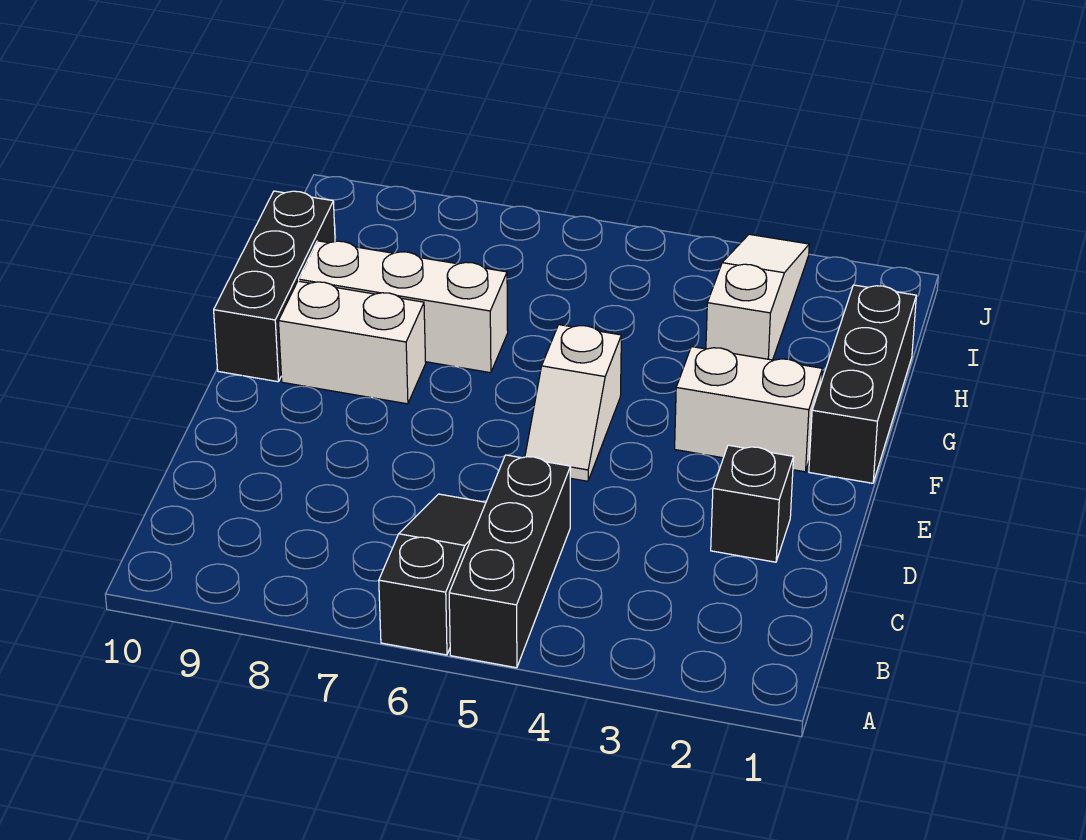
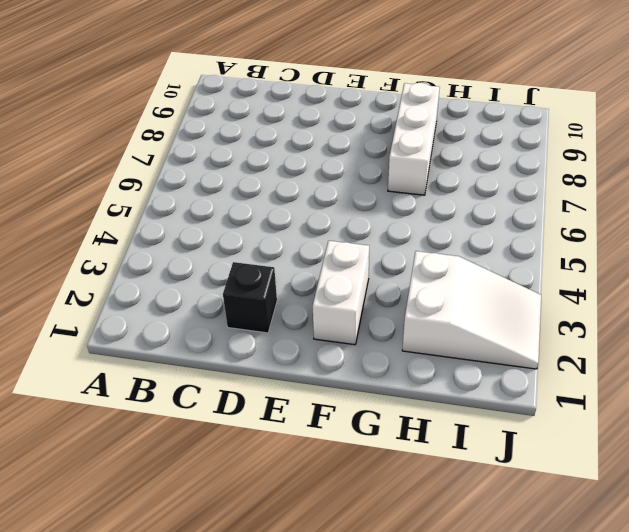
white slope H2:J3 level 1 top H -> white slope H3:J3 level 1 top H
none -> black brick A5:C5 level 1
none -> black slope A6:C6 level 1 top A

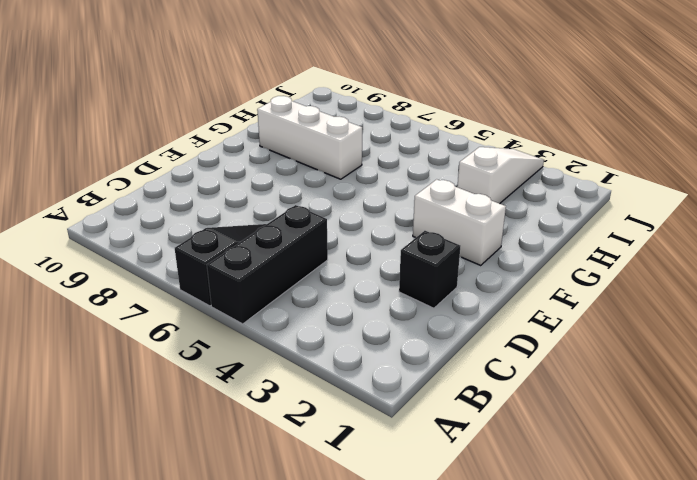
none -> white slope E5:F5 level 1 top F
none -> black brick F1:H1 level 1

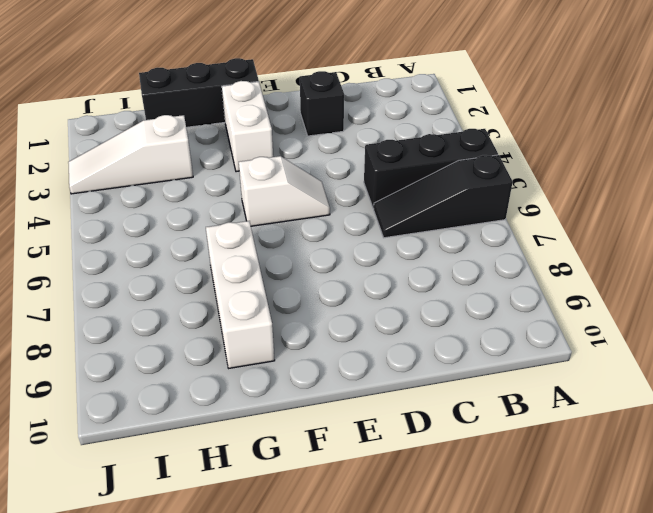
none -> white brick F8:F9 level 1
none -> black brick F10:H10 level 1

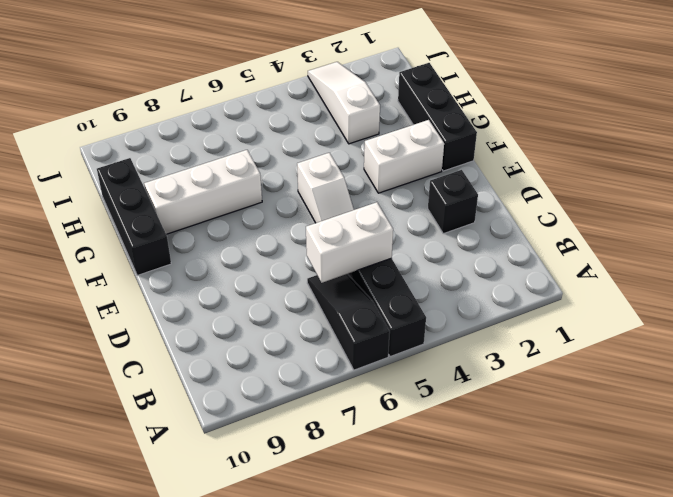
white brick C5:C6 level 2 -> white brick F8:F9 level 1

